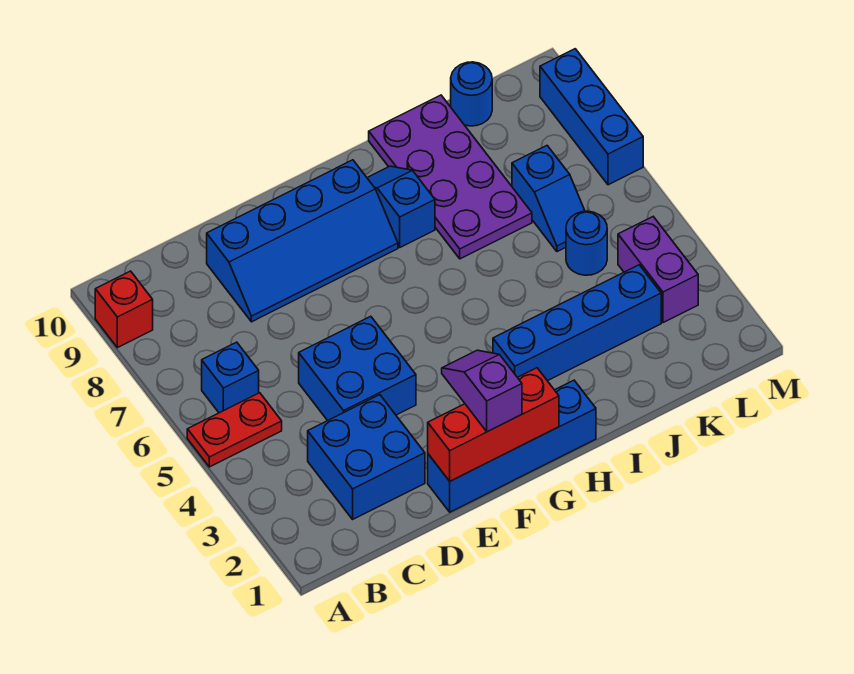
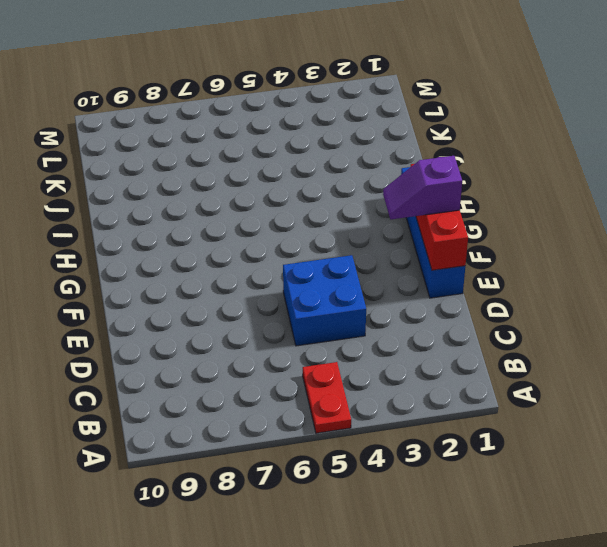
none -> red brick A9 level 1
none -> blue brick B6 level 1
none -> blue brick C2:D3 level 1

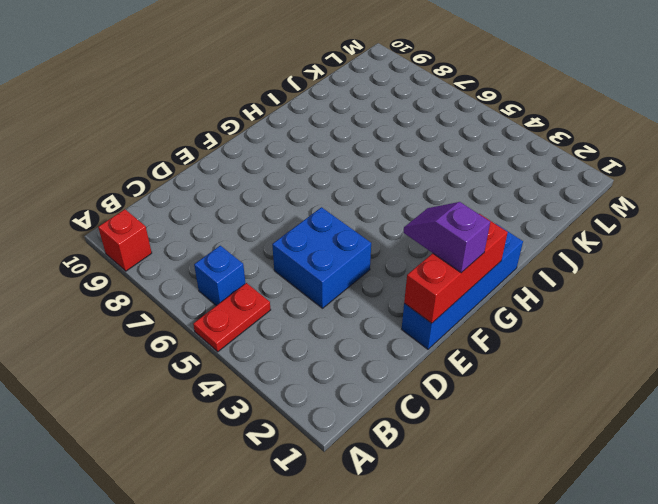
none -> blue brick C2:D3 level 1
none -> blue slope D8:G9 level 1 top 9
none -> blue brick H3:K3 level 1

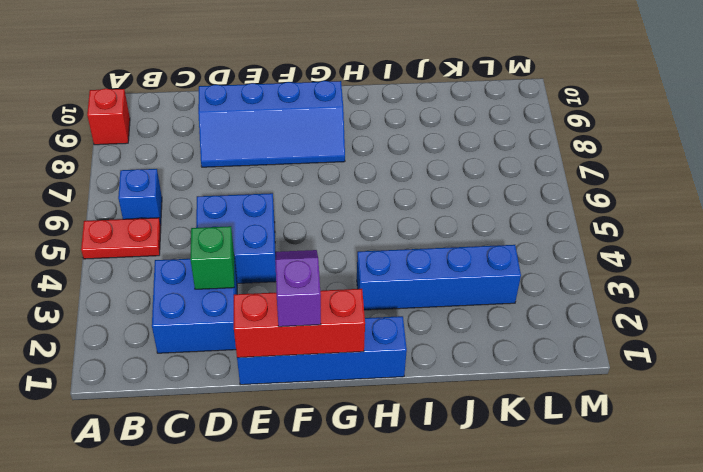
green brick D3 level 2 -> none
none -> blue slope H8:H9 level 1 top 8
none -> purple plate I7:J10 level 1
none -> blue round brick K5 level 1

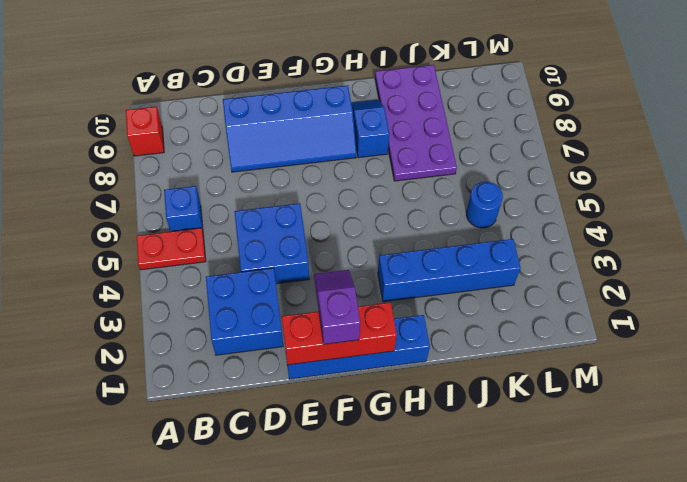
none -> blue slope K6:K7 level 1 top 7
none -> blue round brick K10 level 1
none -> purple brick L3:L4 level 1

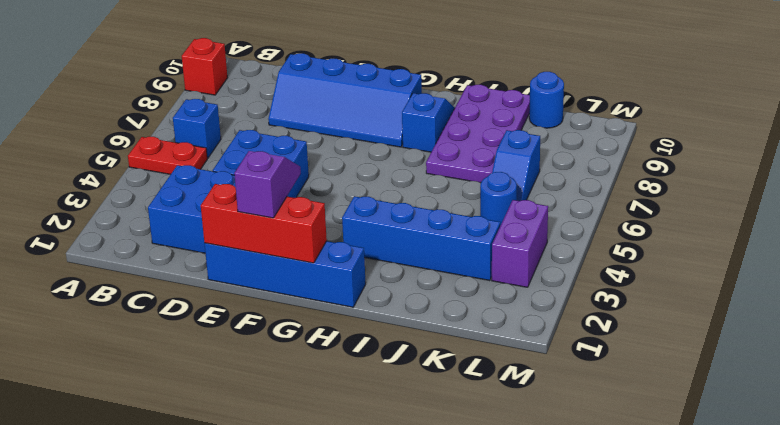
none -> blue brick M7:M9 level 1

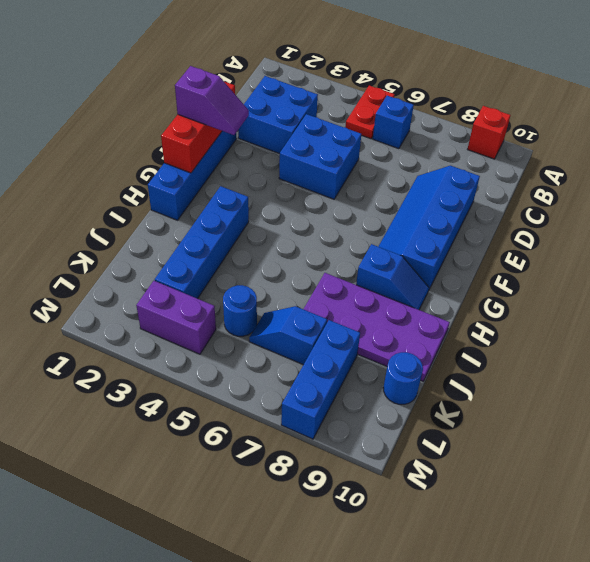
blue brick K8:M8 level 1 -> blue brick M7:M9 level 1

